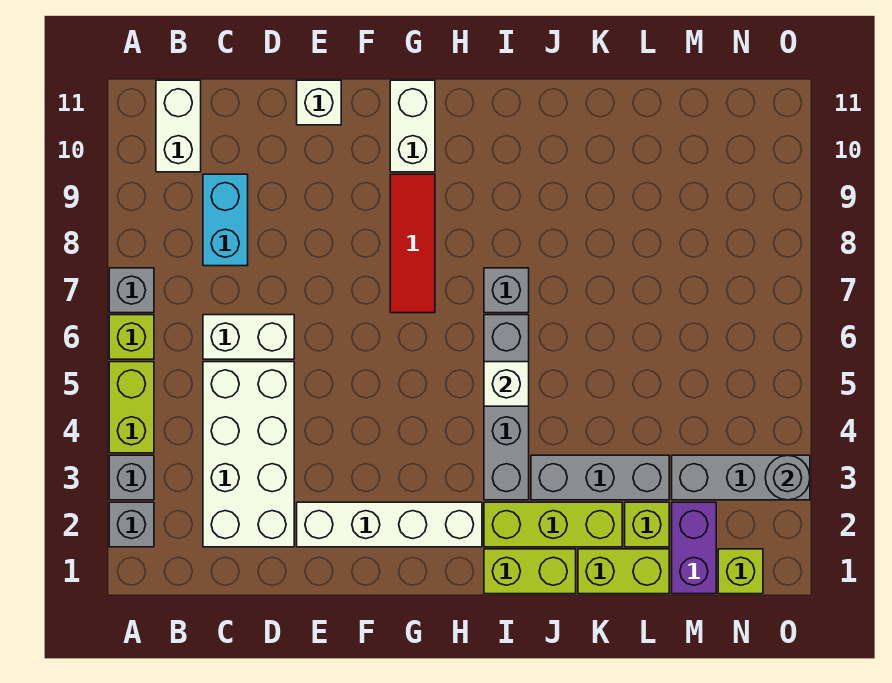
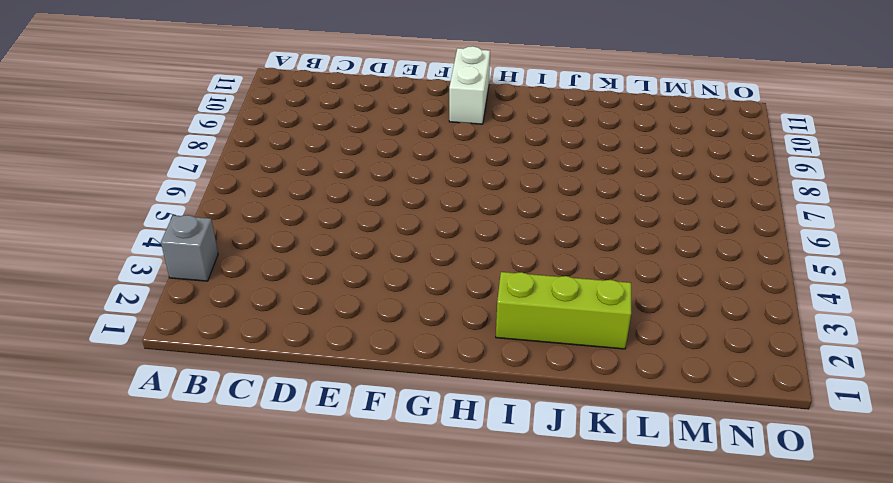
none -> grey brick A2 level 1
none -> lime brick A4:A5 level 1
none -> lime brick A6 level 1

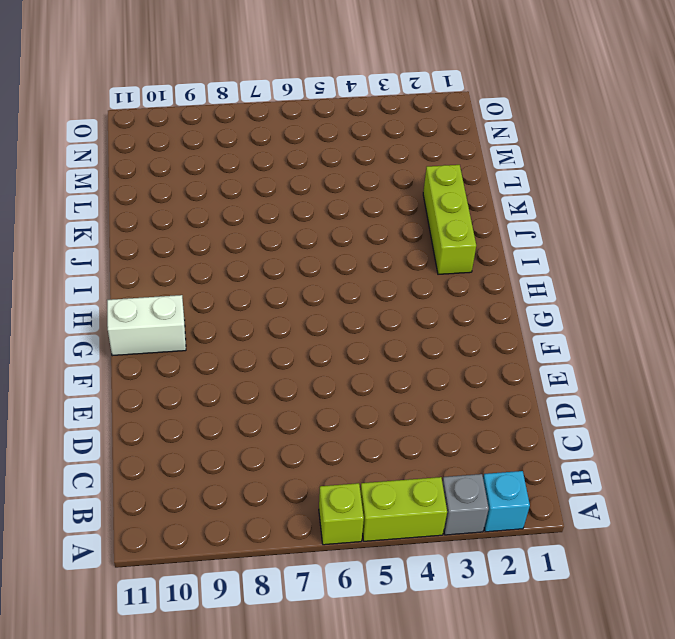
cyan brick A2 level 1 -> grey brick A2 level 1
none -> grey brick A7 level 1
none -> white brick B10:B11 level 1
none -> white brick C2:D5 level 1

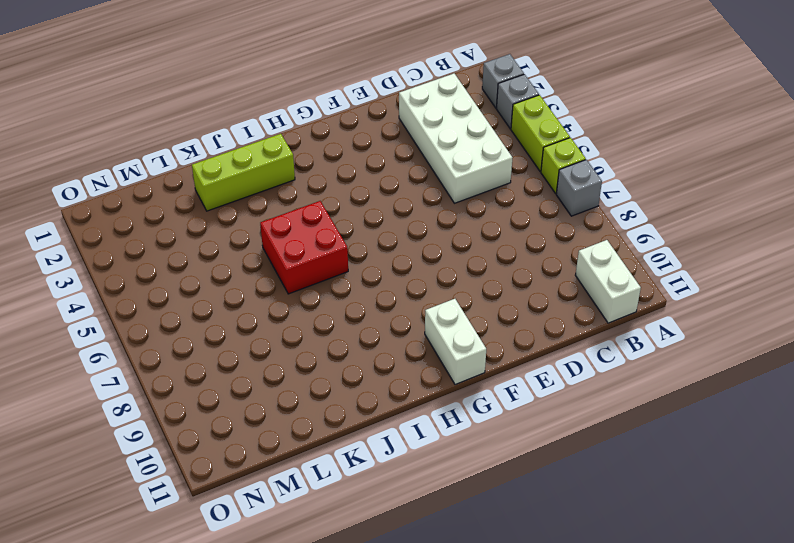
red brick I5:J6 level 1 -> grey brick I3:I6 level 1
none -> white brick C6:D6 level 1
none -> cyan brick C8:C9 level 1
none -> white brick E2:H2 level 1

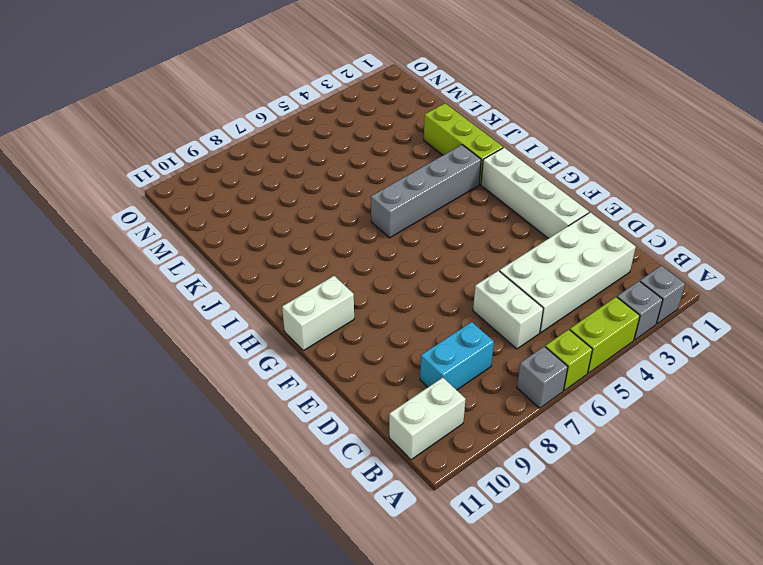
none -> white brick E11 level 1
none -> red tile G7:G9 level 1
none -> lime brick I1:J1 level 1

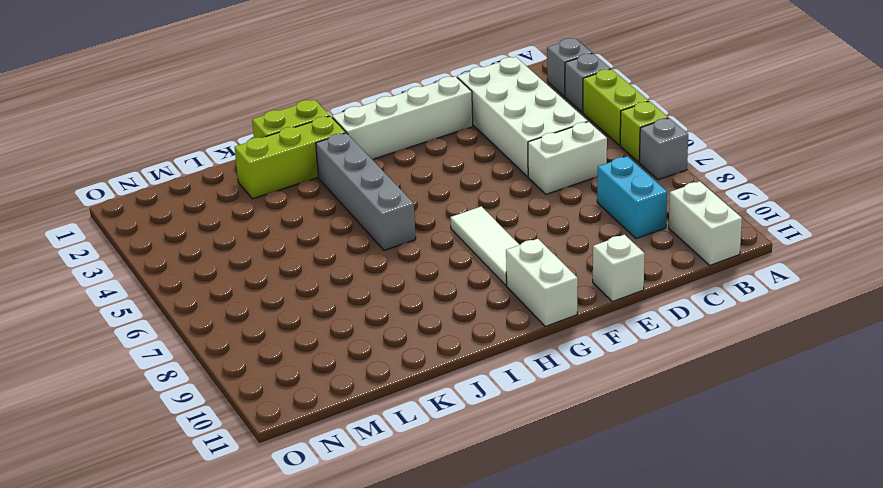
white tile G7:G9 level 1 -> red tile G7:G9 level 1
none -> grey brick I7 level 1
none -> grey brick J3:L3 level 1
none -> lime brick K1:L1 level 1

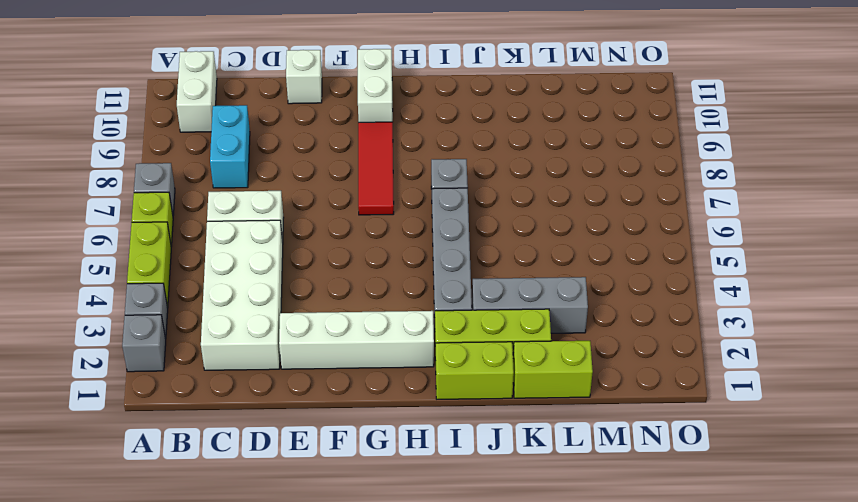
none -> lime brick L2 level 1
none -> purple brick M1:M2 level 1
none -> grey brick M3:O3 level 1

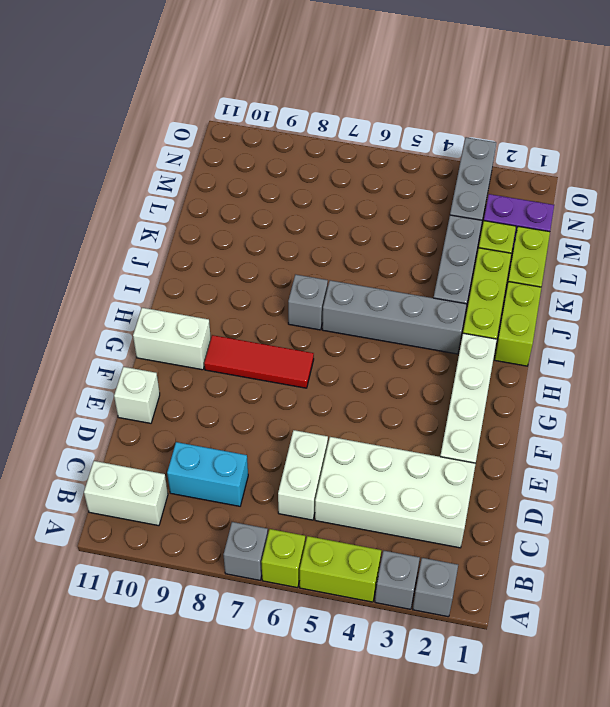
none -> lime brick N1 level 1
none -> white brick I5 level 2
none -> grey round brick O3 level 2

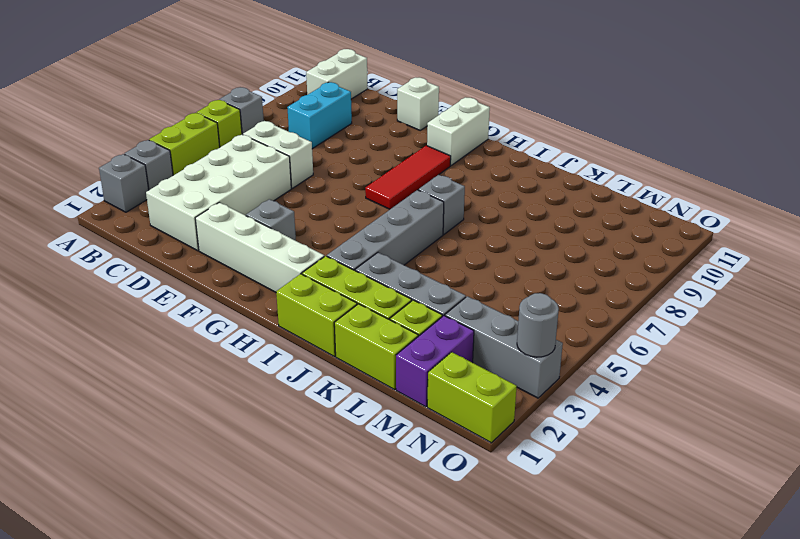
grey brick F3 level 1 -> none
lime brick N1:O1 level 1 -> lime brick N1 level 1
none -> white brick I5 level 2

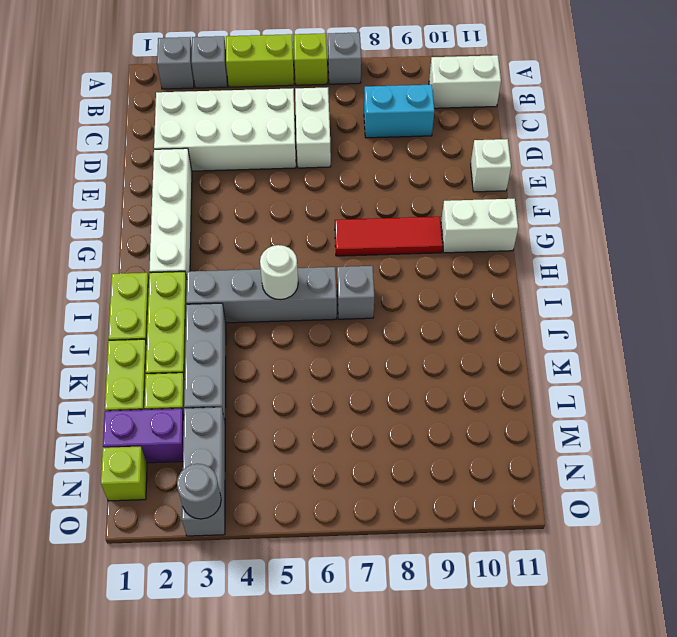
white round brick I5 level 2 -> white brick I5 level 2

